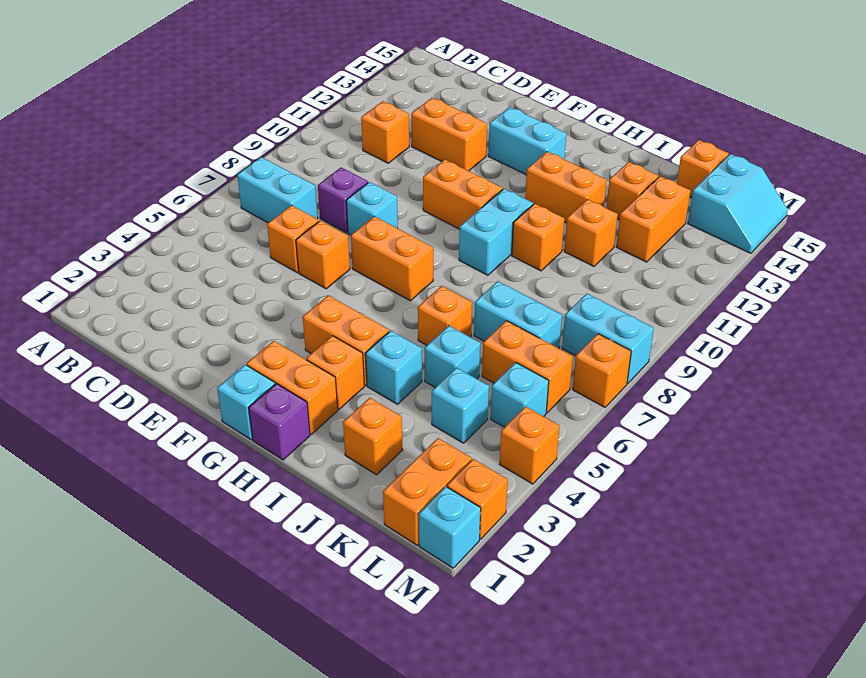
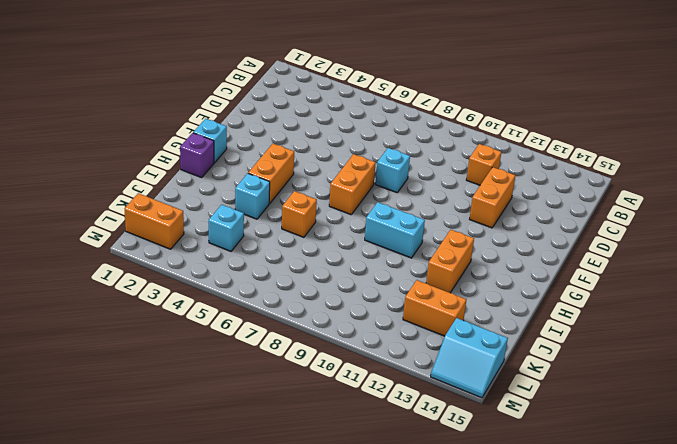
none -> cyan brick B7:C7 level 1
none -> orange brick D6 level 1
none -> purple brick D8 level 1
none -> orange brick E6 level 1

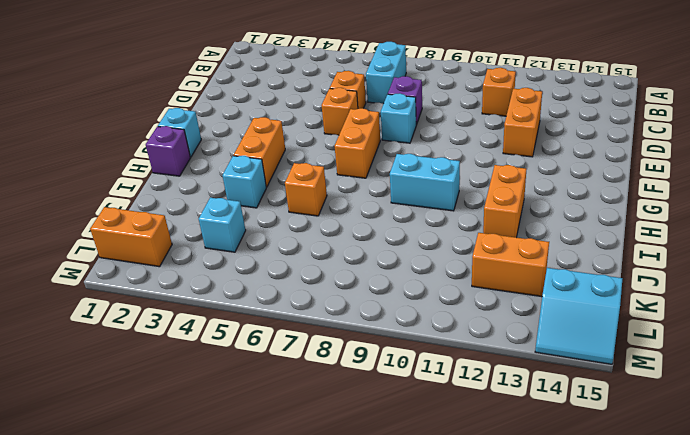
none -> orange brick F10:G10 level 1
none -> cyan brick F13:G13 level 1
none -> orange brick G2:H2 level 1
none -> orange brick H3 level 1

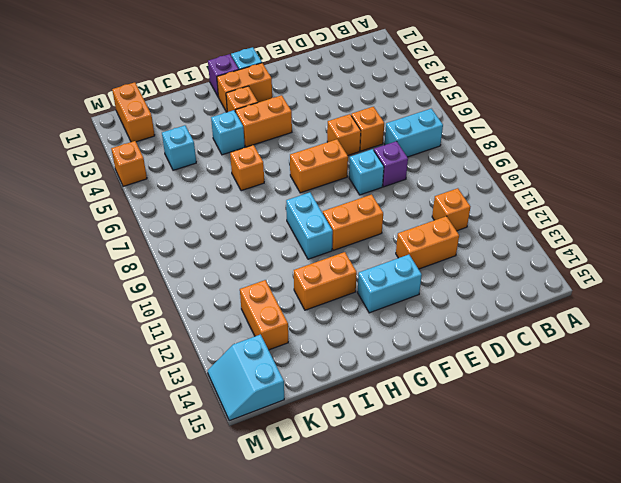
none -> orange brick I10 level 1
none -> orange brick J2 level 1
none -> cyan brick J5 level 1
none -> cyan brick J7:K7 level 1

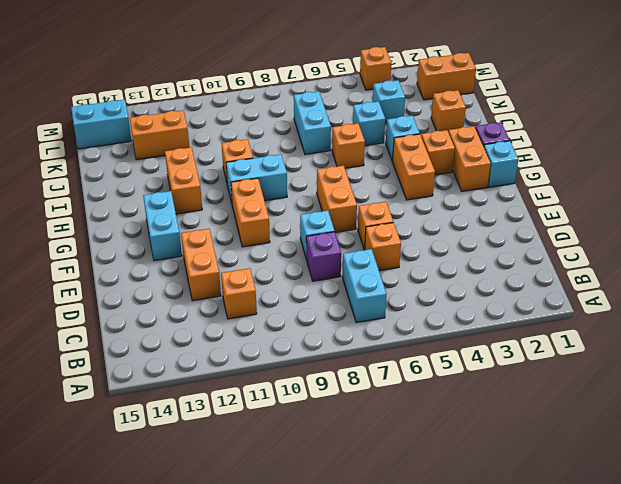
none -> orange brick J11 level 1
none -> orange brick J13 level 1
none -> orange brick K6:L6 level 1
none -> orange brick K15 level 1

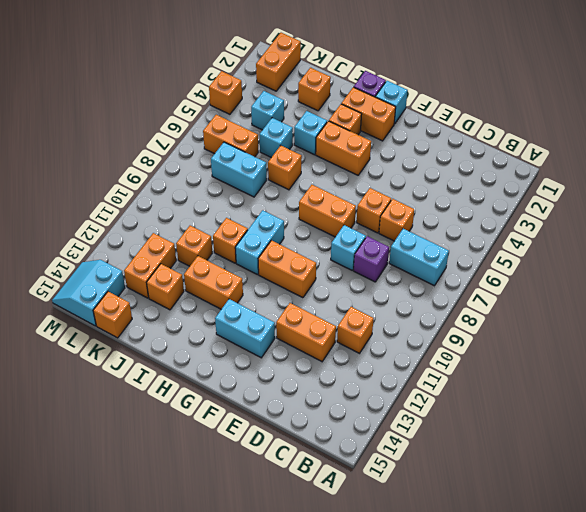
none -> cyan brick L5 level 1
none -> cyan brick L8:M8 level 1
none -> cyan brick M1 level 1
none -> orange brick M2 level 1

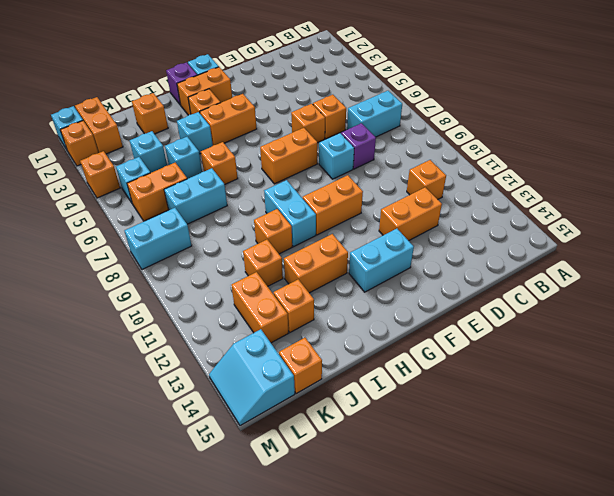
none -> orange brick M7 level 1

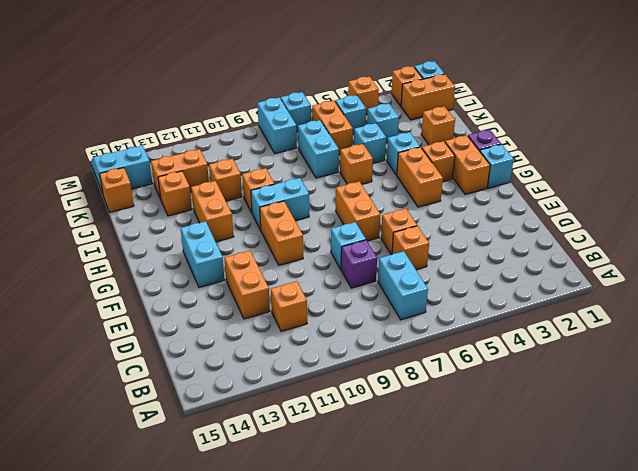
cyan brick M7 level 1 -> orange brick M7 level 1

